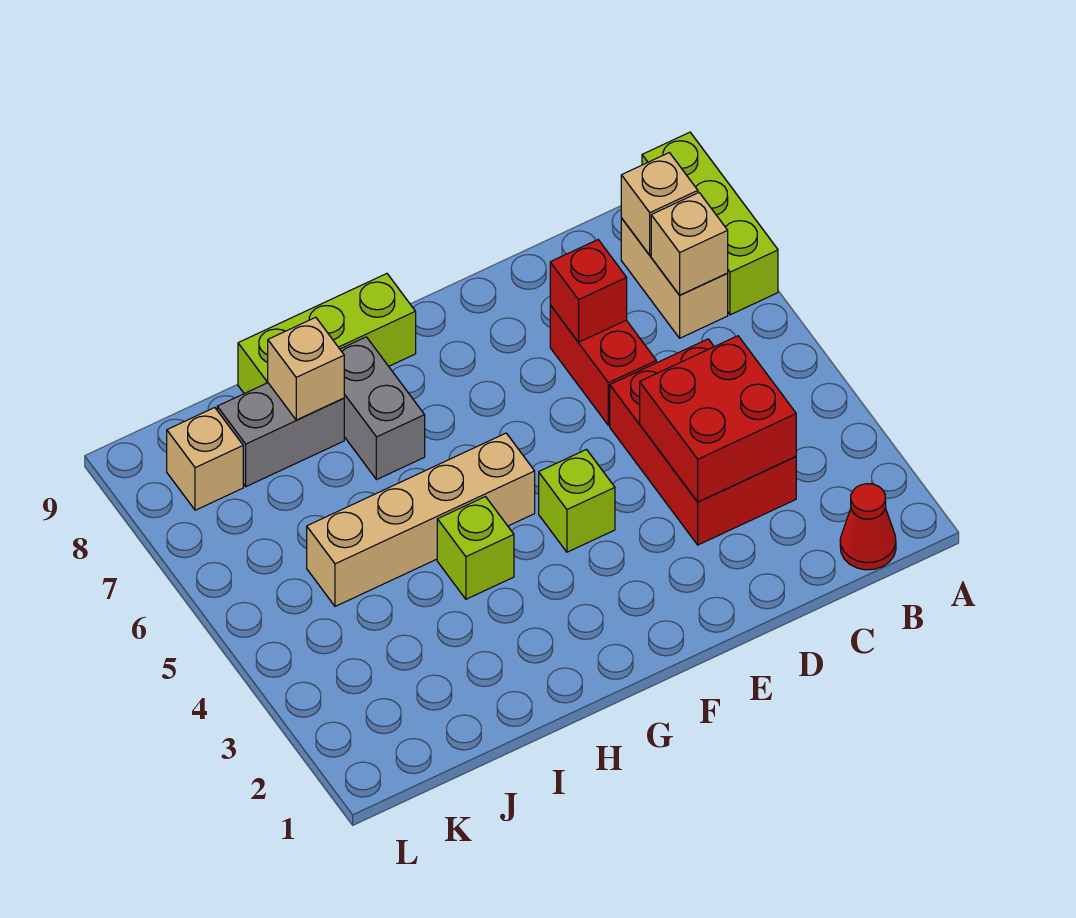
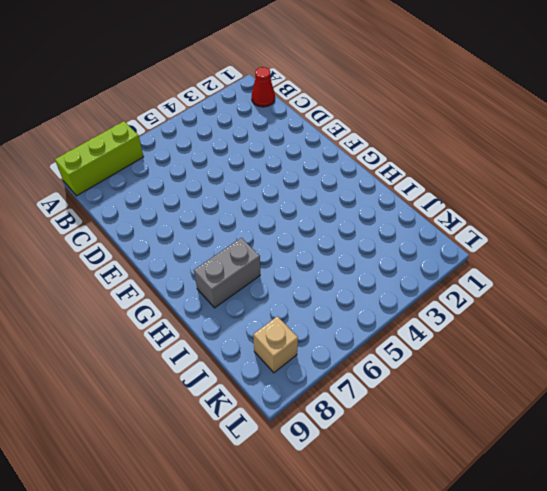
none -> tan brick B7:B8 level 1
none -> red brick C3:D5 level 1
none -> red brick D6:D7 level 1

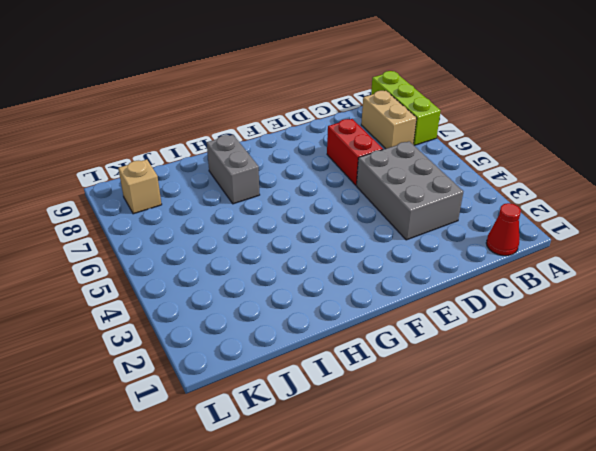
grey brick C3:D5 level 1 -> red brick C3:D5 level 1
none -> lime brick F4 level 1
none -> tan brick G5:J5 level 1
none -> lime brick G9:I9 level 1

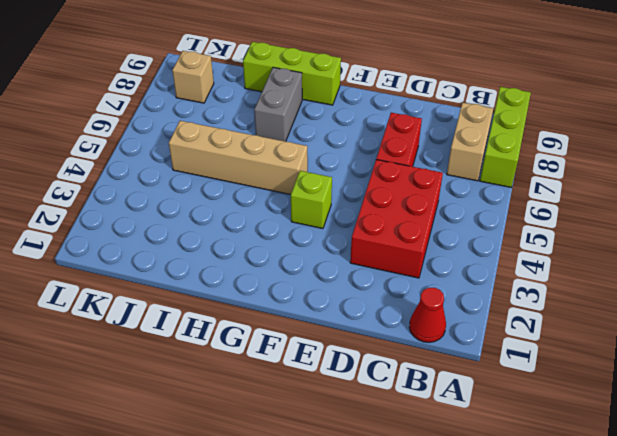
none -> lime brick H4 level 1
none -> grey brick I8:J8 level 1
none -> tan brick B7 level 2

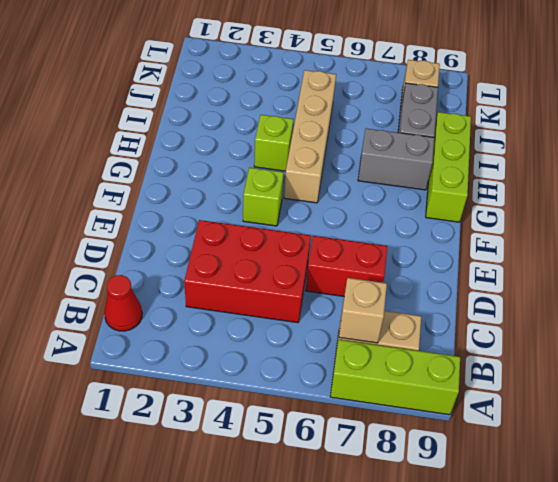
none -> tan brick B8 level 2
none -> red brick C3:D4 level 2
none -> red brick D7 level 2

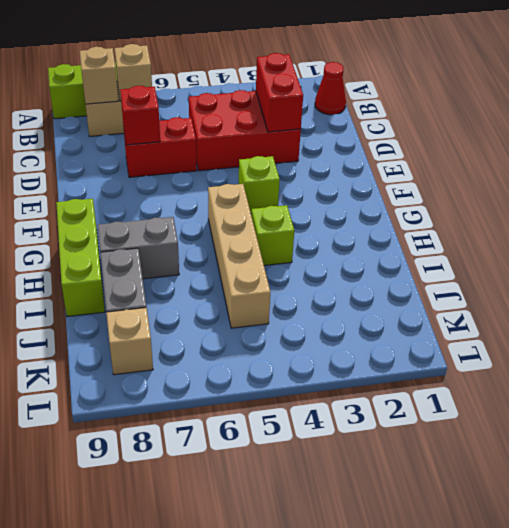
red brick C3:D3 level 2 -> red brick C3:D4 level 2
none -> tan brick I8 level 2

